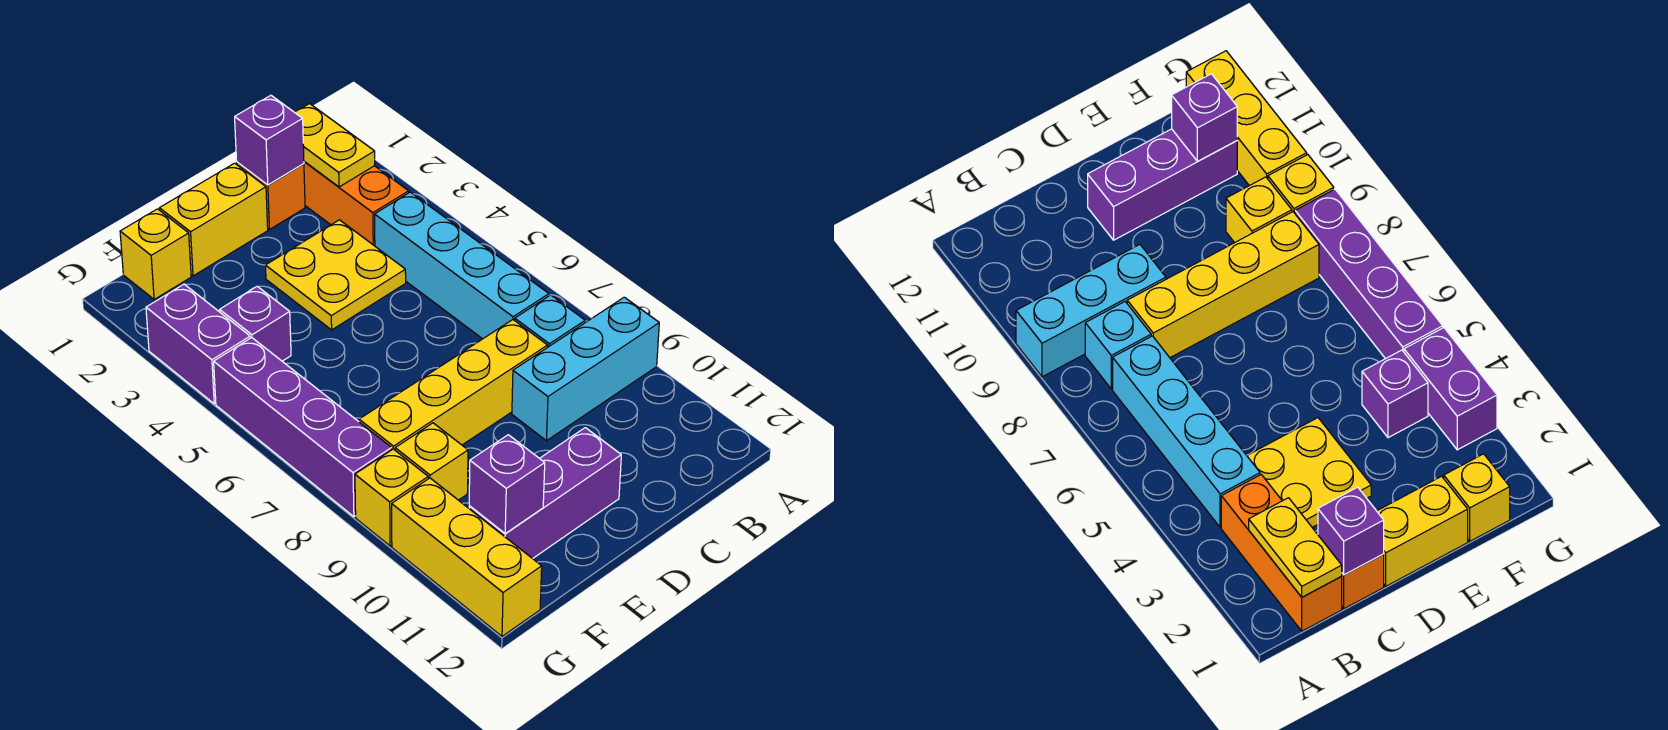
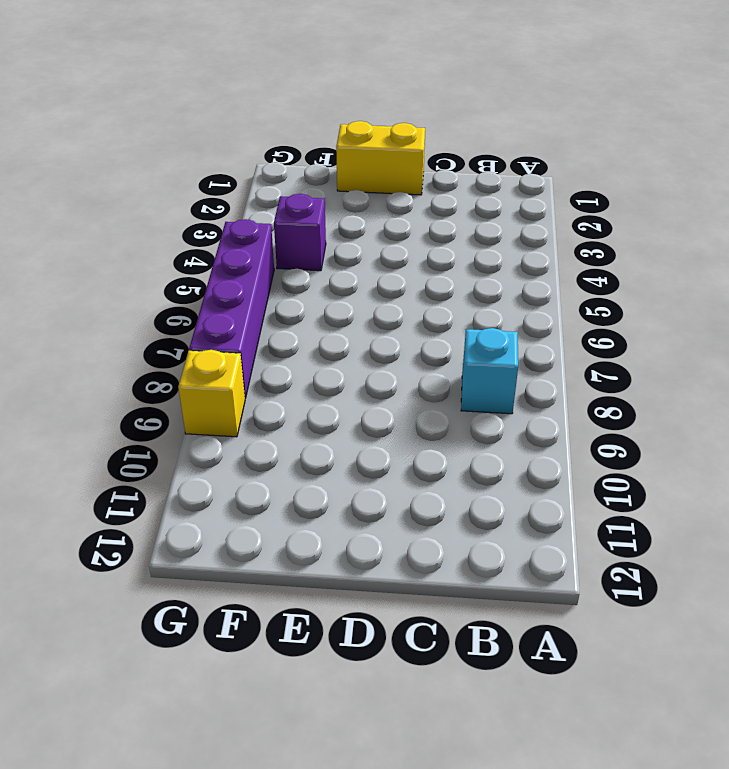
none -> cyan brick A9:C9 level 1
none -> orange brick B1:B3 level 1
none -> cyan brick B4:B7 level 1

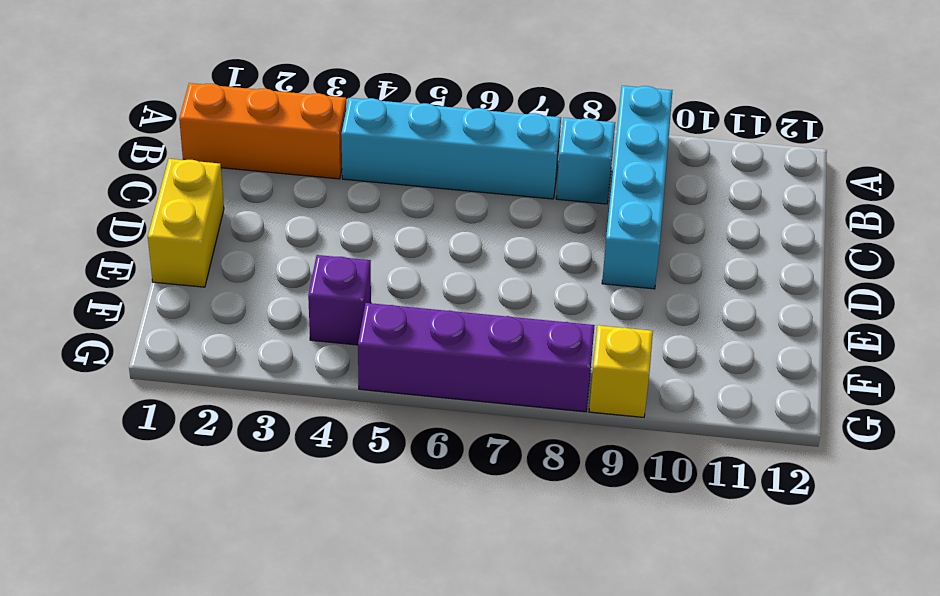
cyan brick A9:D9 level 1 -> cyan brick A9:C9 level 1
none -> orange brick C1 level 1
none -> yellow plate C3:D4 level 1
none -> yellow brick C8:F8 level 1

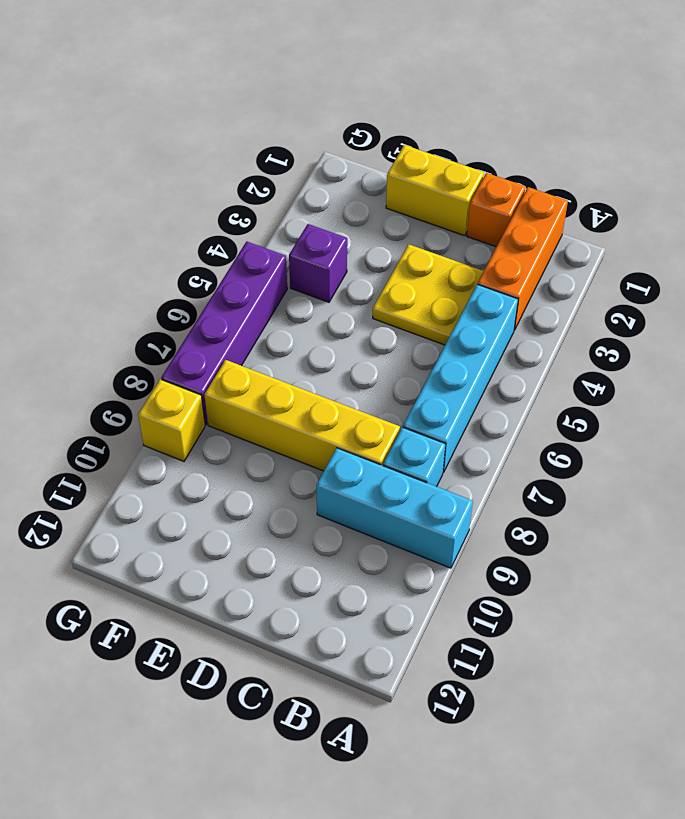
none -> purple brick D11:F11 level 1
none -> yellow brick F1 level 1
none -> yellow brick F9 level 1

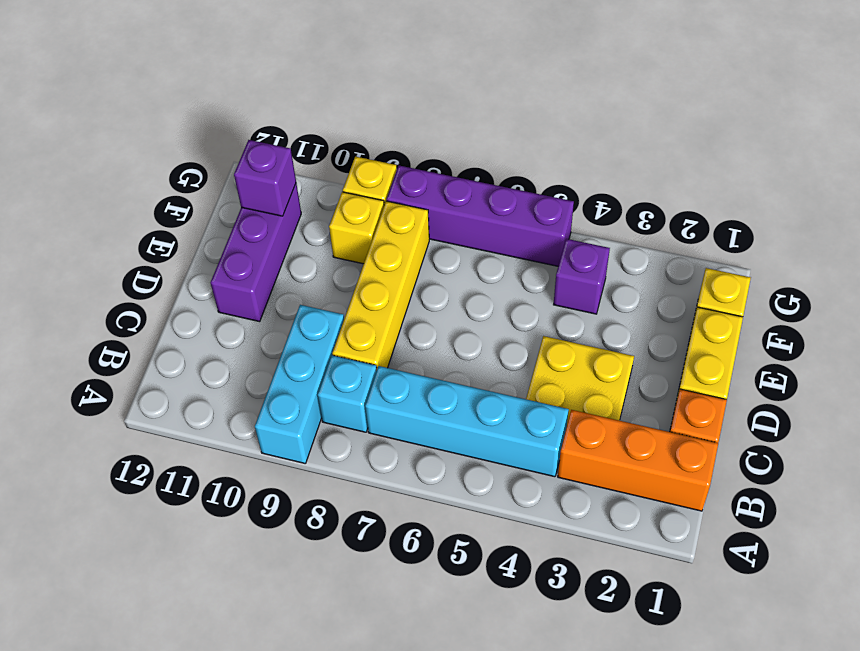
none -> purple brick G3:G4 level 1
none -> yellow brick G10:G12 level 1
none -> yellow plate B1:B2 level 2

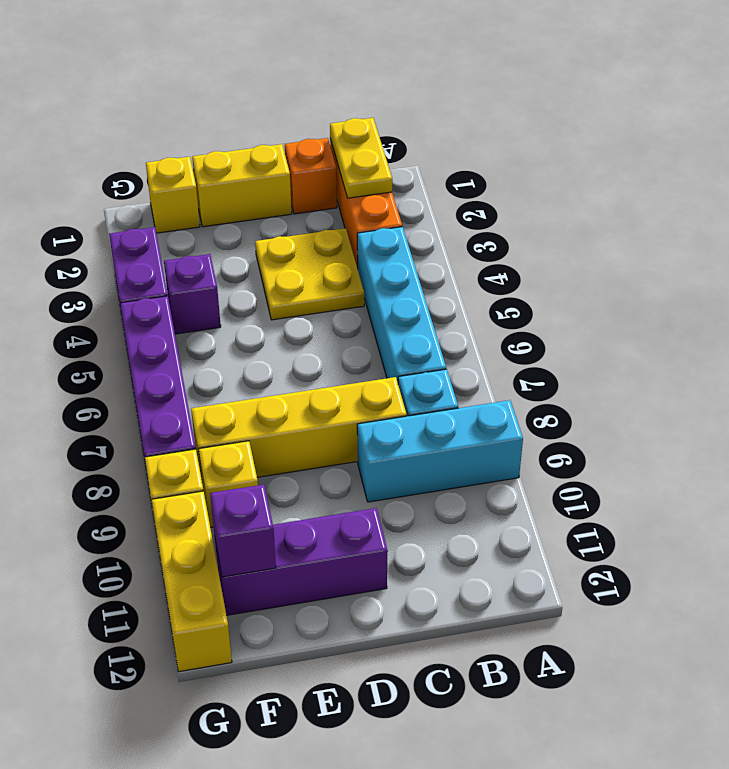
none -> purple brick C1 level 2

